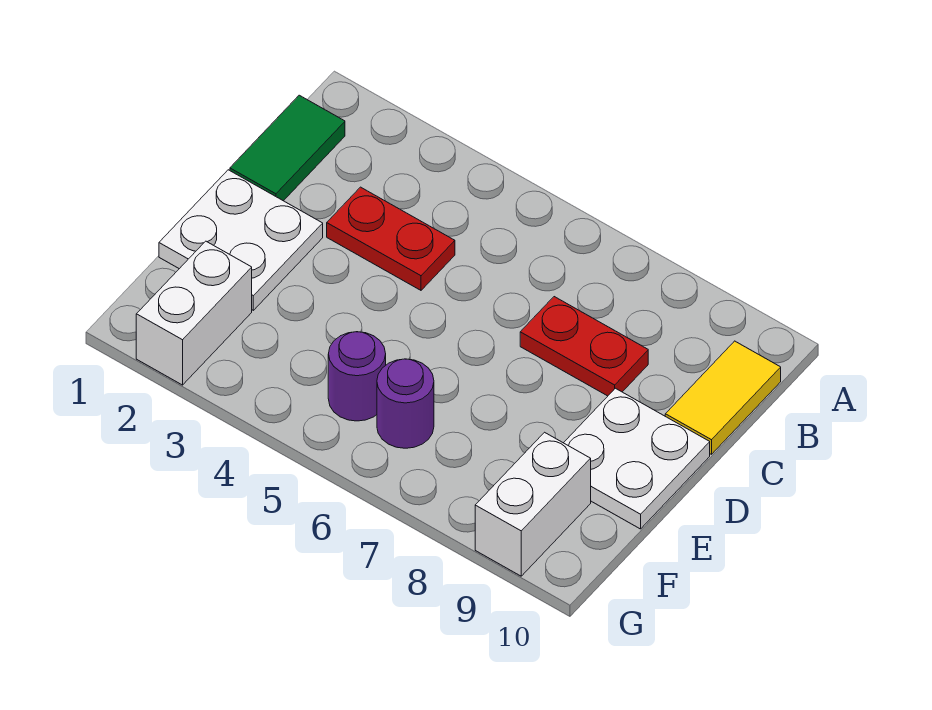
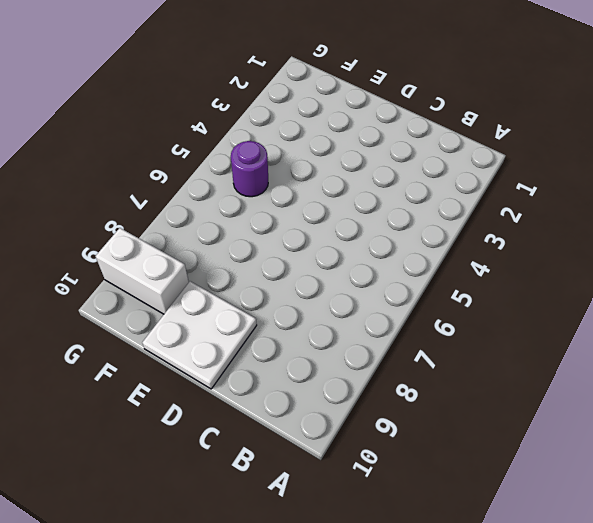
none -> green tile B1:C1 level 1
none -> yellow tile B10:C10 level 1

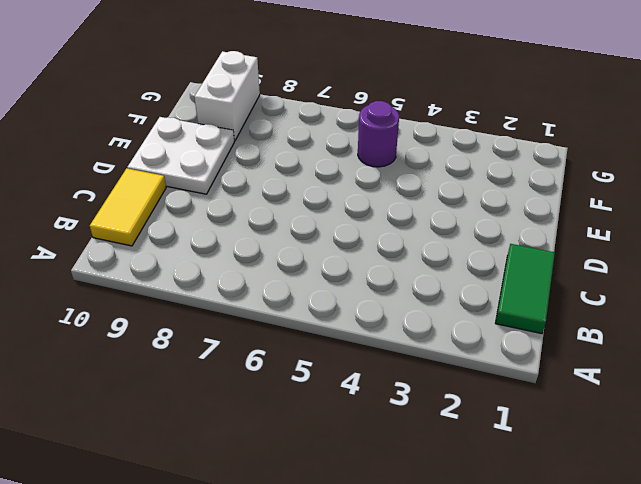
none -> red plate C3:C4 level 1
none -> red plate C7:C8 level 1

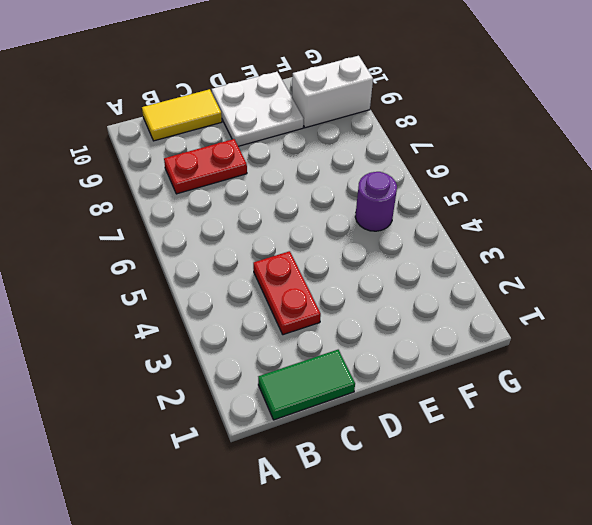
red plate B8:C8 level 1 -> red plate C7:C8 level 1
none -> white plate D1:E2 level 1
none -> white brick F2:G2 level 1

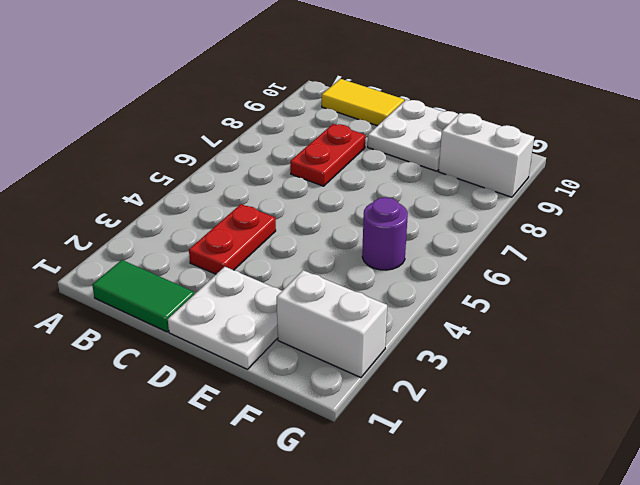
none -> purple round brick F6 level 1

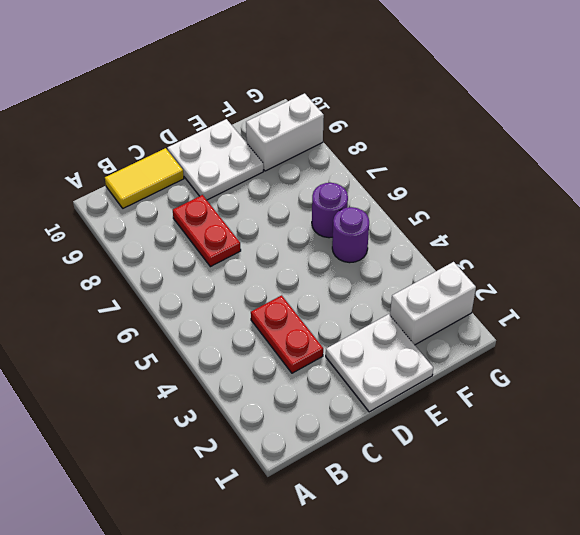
none -> green tile B1:C1 level 1

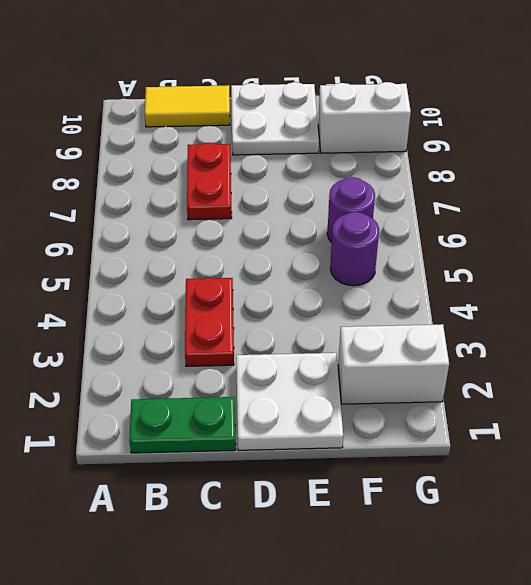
green plate B1:C1 level 1 -> green tile B1:C1 level 1

